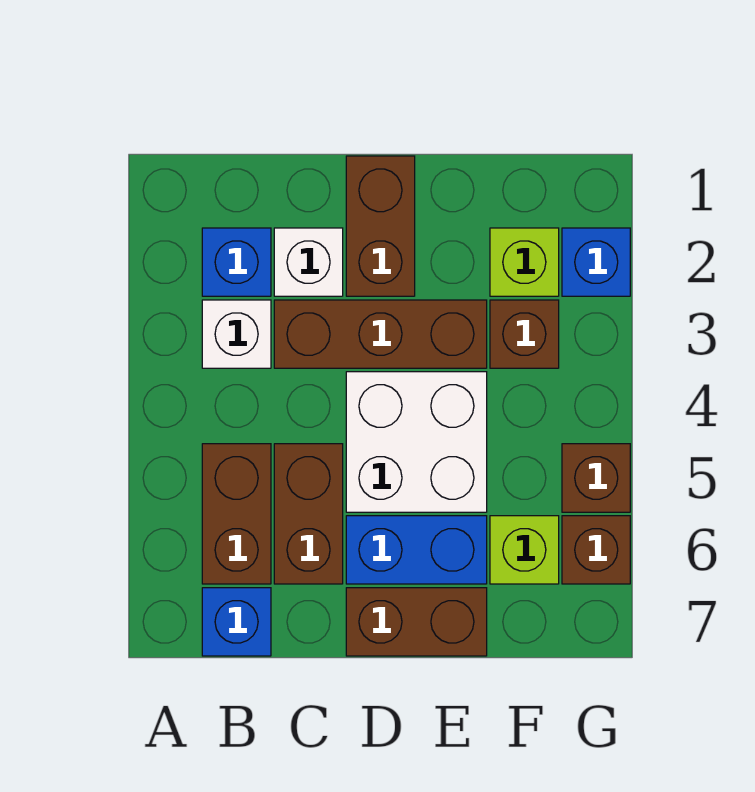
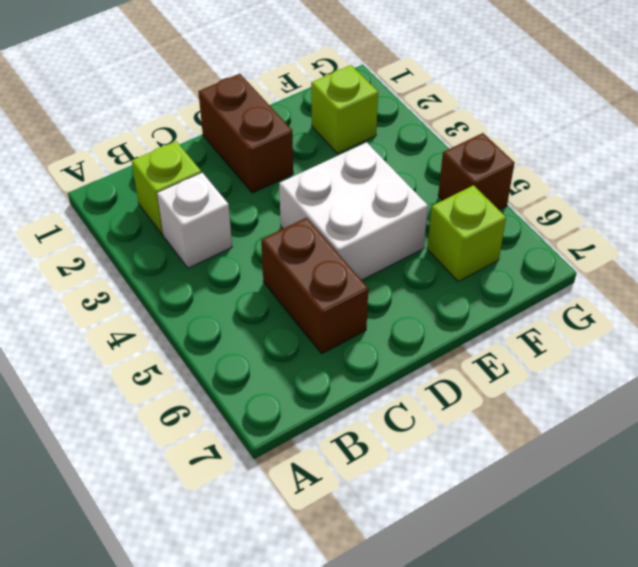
lime brick B2 level 1 -> blue brick B2 level 1
none -> brown brick B5:B6 level 1
none -> blue brick B7 level 1
none -> white brick C2 level 1

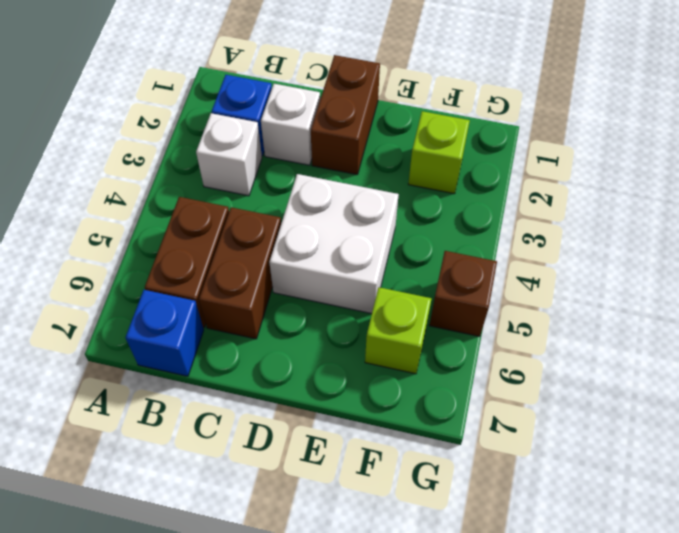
none -> brown brick C3:E3 level 1
none -> blue brick D6:E6 level 1
none -> brown brick D7:E7 level 1

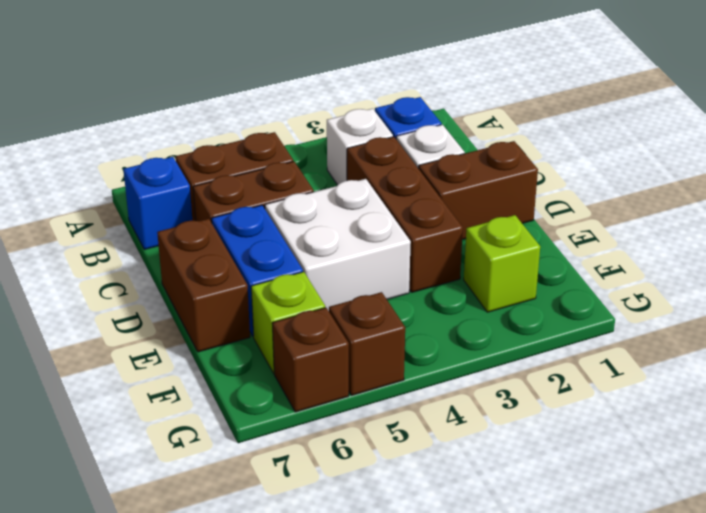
none -> brown brick F3 level 1
none -> blue brick G2 level 1

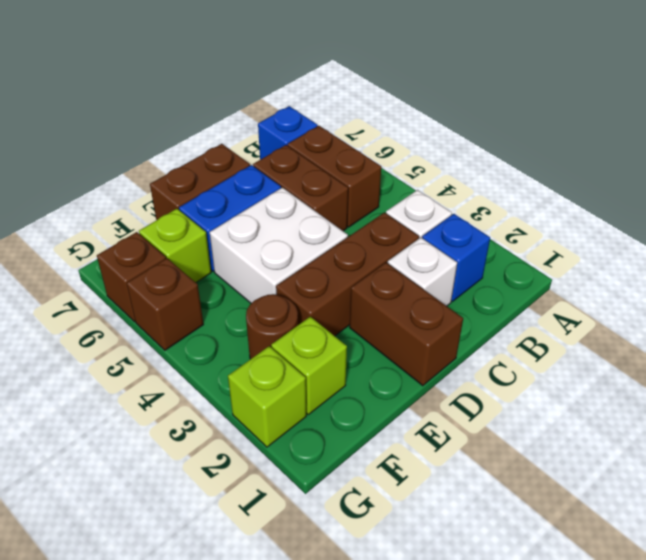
brown round brick F3 level 1 -> brown brick F3 level 1
lime brick G2 level 1 -> blue brick G2 level 1

